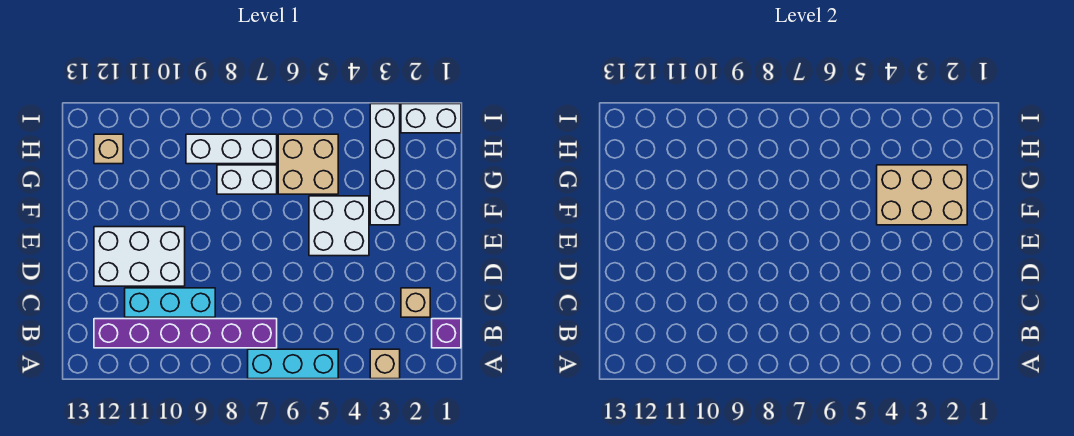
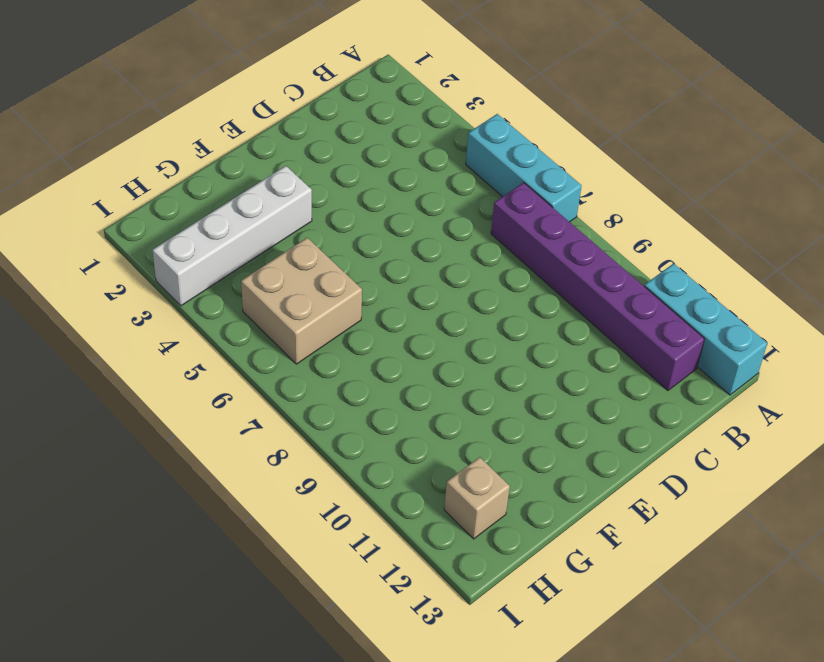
cyan brick A11:A13 level 1 -> cyan brick C9:C11 level 1
none -> tan brick A3 level 1
none -> purple brick B1 level 1
none -> tan brick C2 level 1

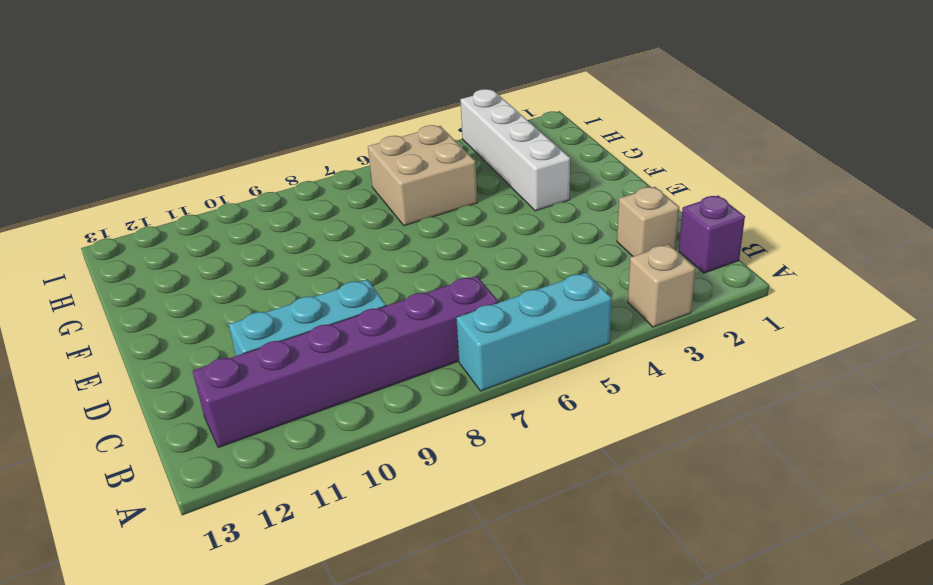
none -> white brick D10:E12 level 1
none -> white brick E4:F5 level 1
none -> white brick G7:G8 level 1

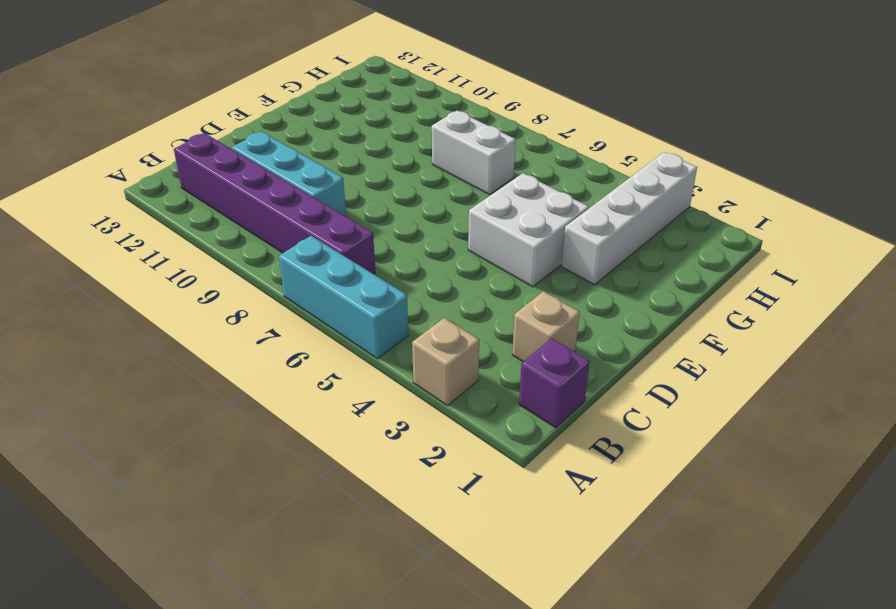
none -> white brick D10:E12 level 1
none -> tan brick G5:H6 level 1
none -> white brick H7:H9 level 1

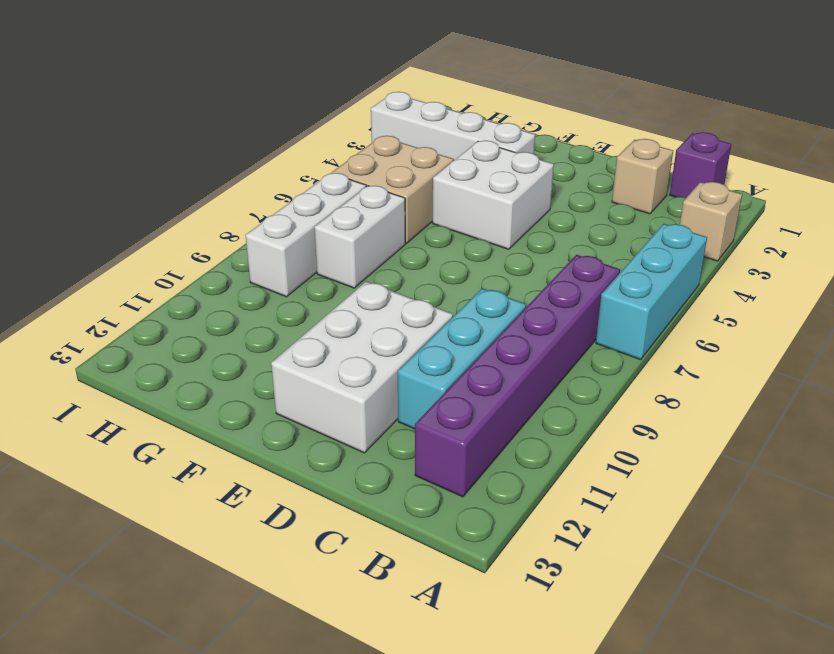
none -> tan brick H12 level 1
none -> white brick I1:I2 level 1
none -> tan brick F2:G4 level 2

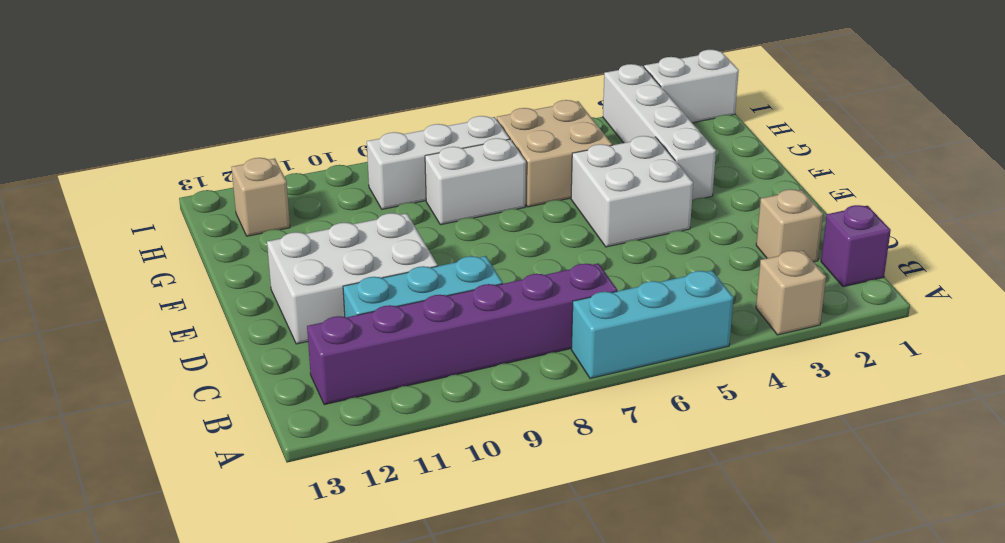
none -> tan brick F2:G4 level 2

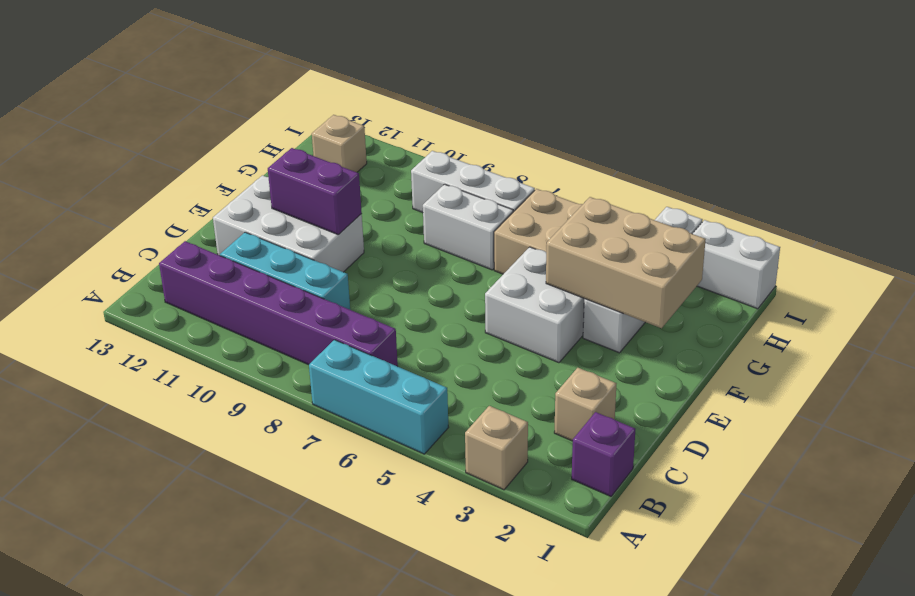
purple brick E10:E11 level 2 -> none

